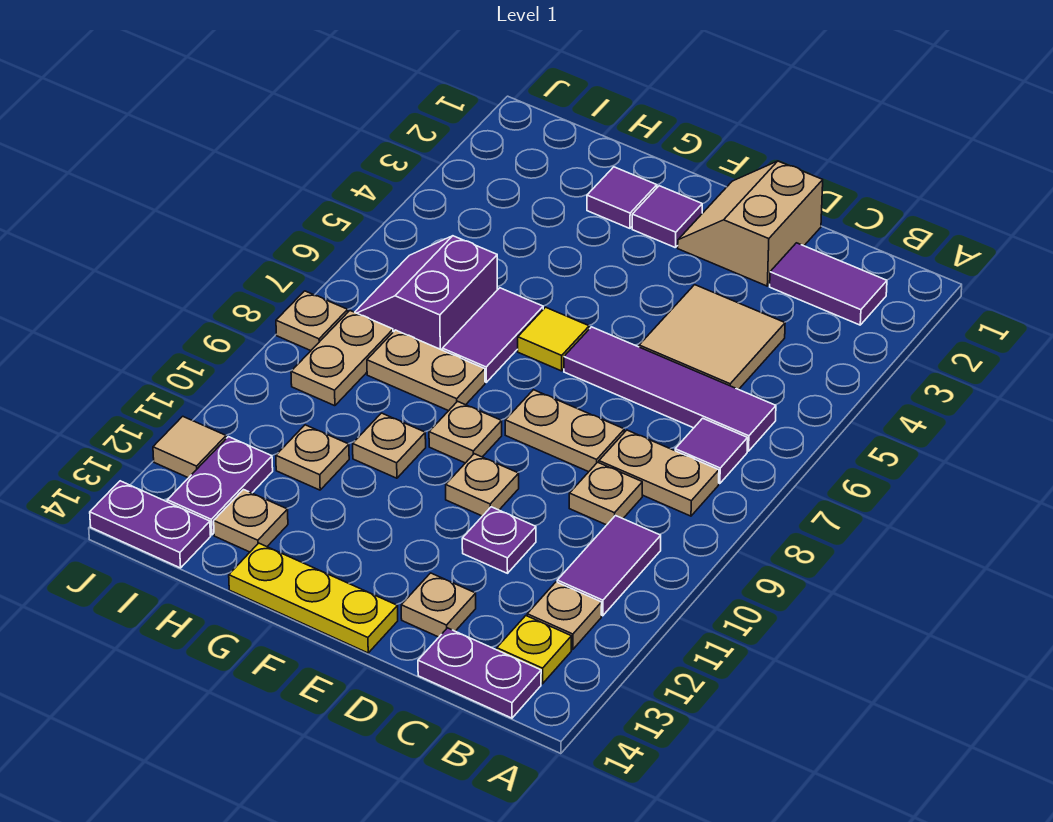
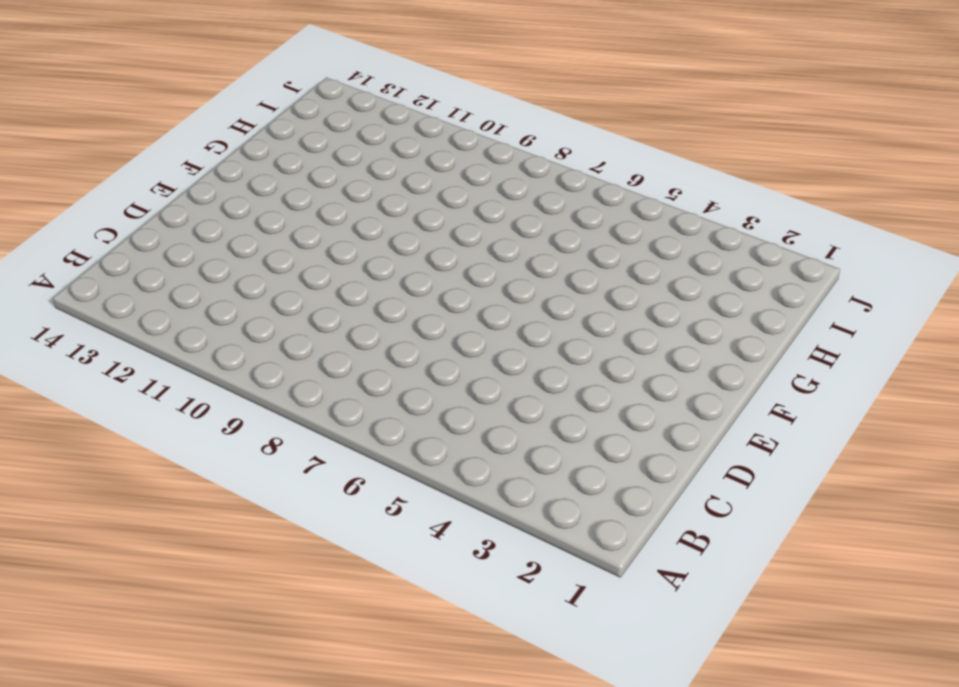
none -> purple tile B2:C2 level 1
none -> purple tile B6:E6 level 1
none -> purple tile B7 level 1
none -> tan plate B8:C8 level 1

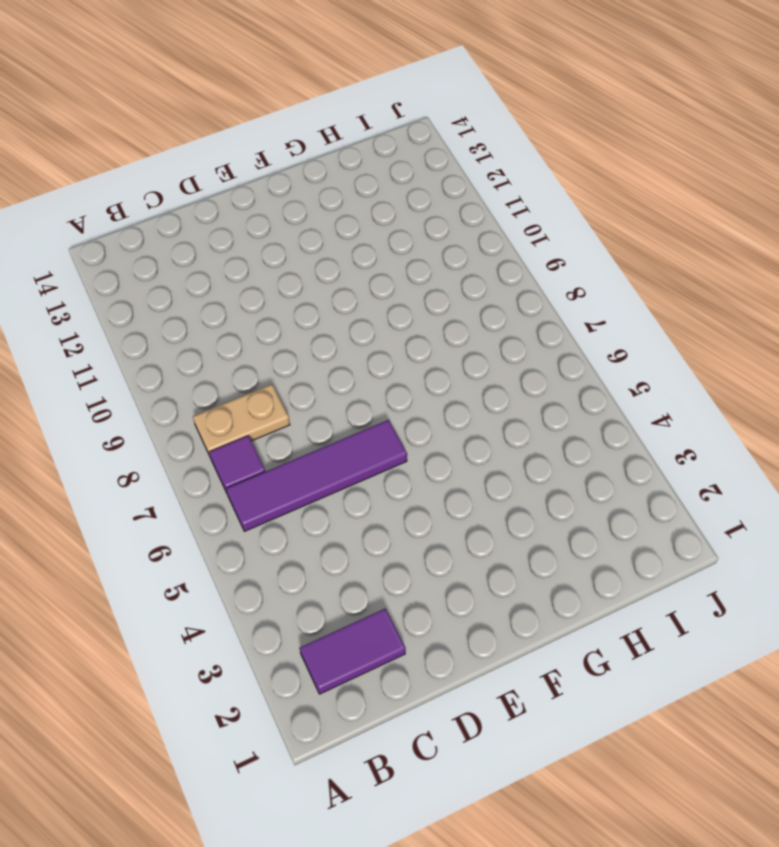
none -> purple tile B10:B11 level 1
none -> tan plate B12 level 1
none -> yellow plate B13 level 1
none -> purple plate B14:C14 level 1

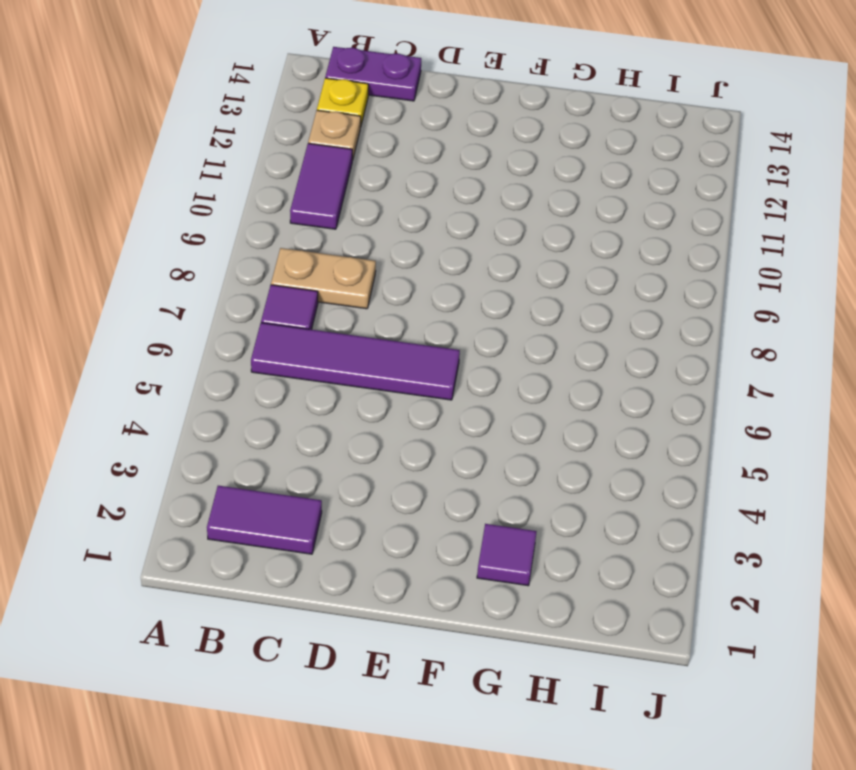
none -> tan tile C4:D5 level 1
none -> tan plate C9 level 1
none -> tan slope D1:E2 level 1 top D
none -> tan plate D8:E8 level 1

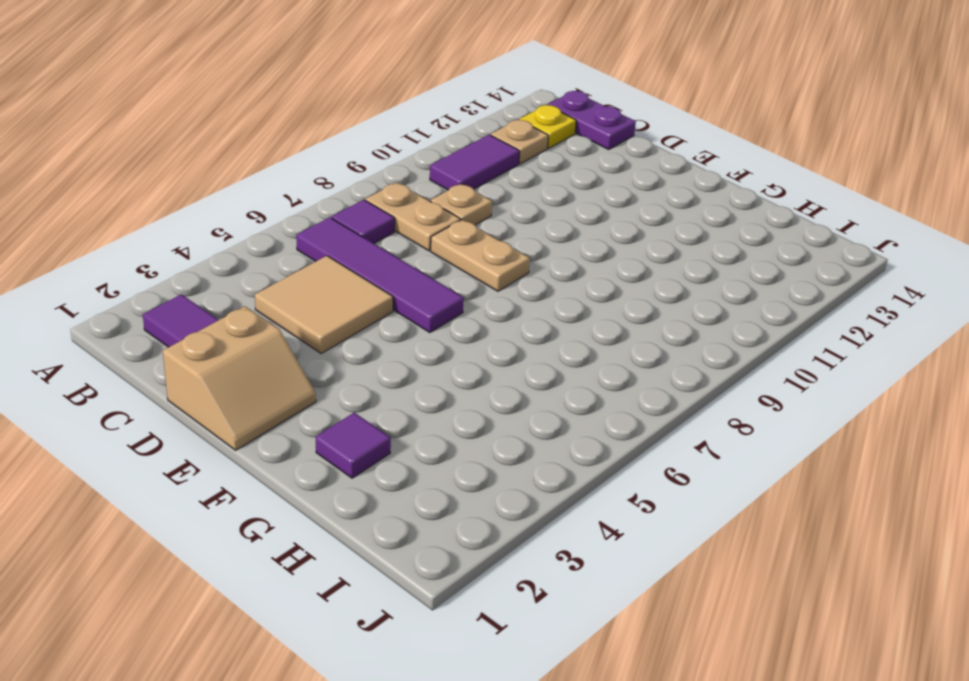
none -> purple plate D11 level 1
none -> tan plate D13 level 1
none -> tan plate E10 level 1
none -> yellow plate E14:G14 level 1

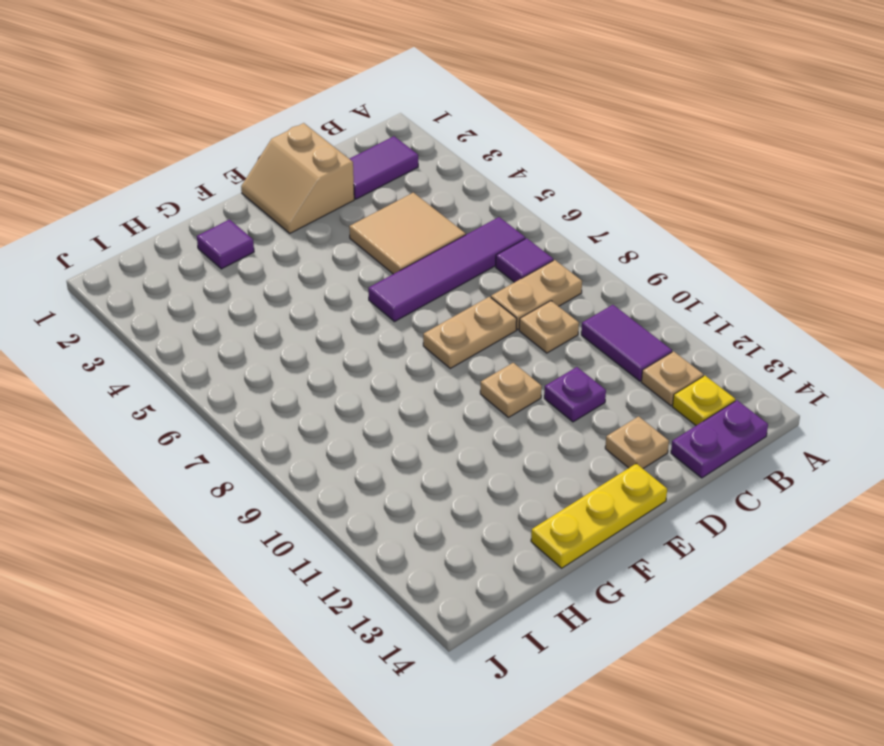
none -> purple tile F2 level 1
none -> yellow tile F6 level 1
none -> tan plate F9 level 1
none -> purple tile G6:G7 level 1

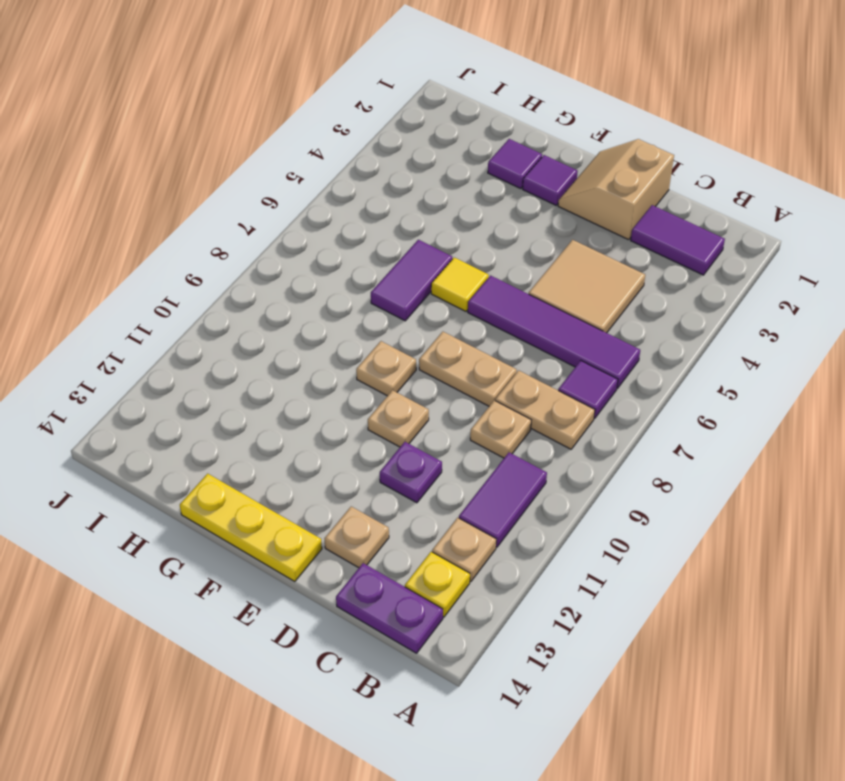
none -> tan plate G8:H8 level 1
none -> tan plate G10 level 1
none -> purple slope H6:I7 level 1 top H
none -> tan plate H11 level 1

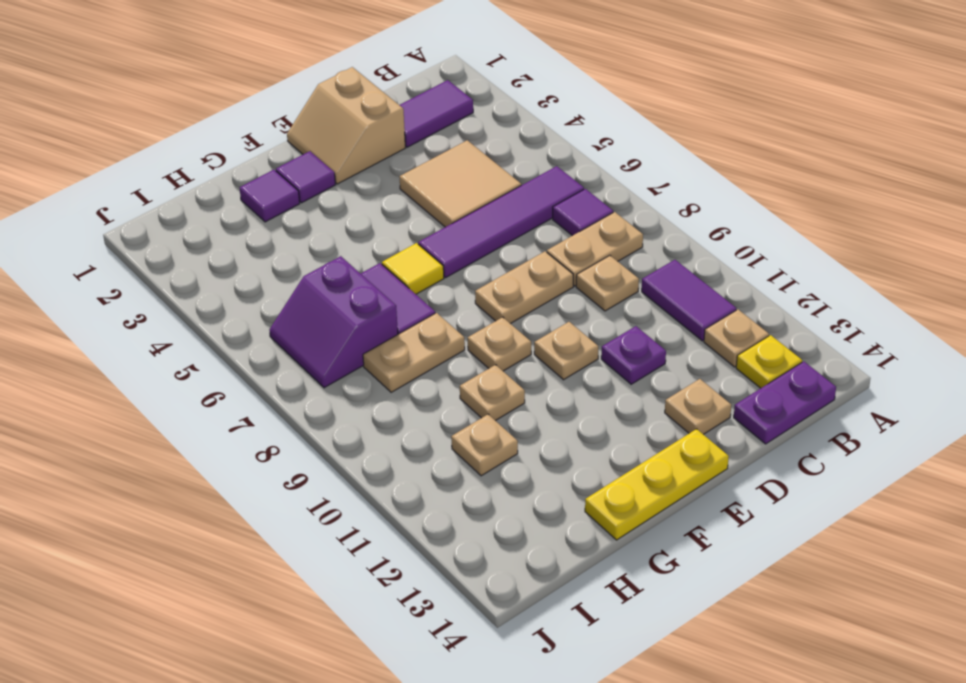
none -> tan plate H13 level 1
none -> tan plate I8:I9 level 1
none -> purple plate I12:I13 level 1
none -> purple plate I14:J14 level 1

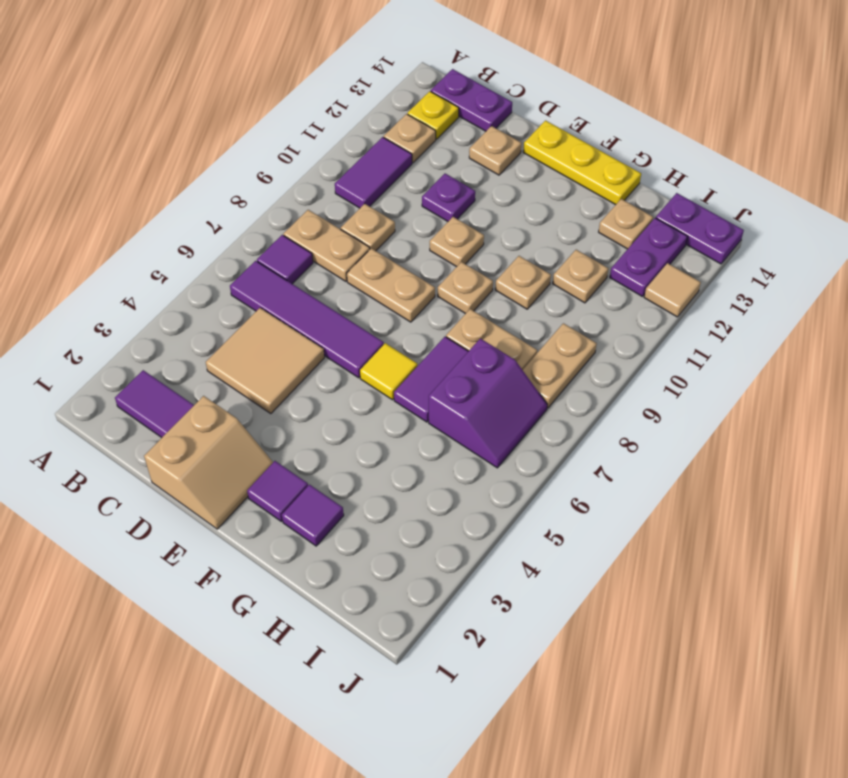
none -> tan plate J8 level 1

